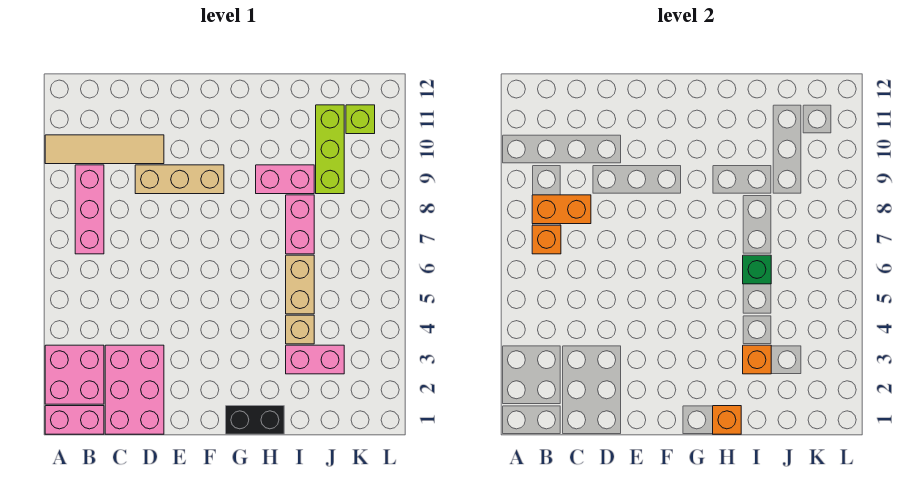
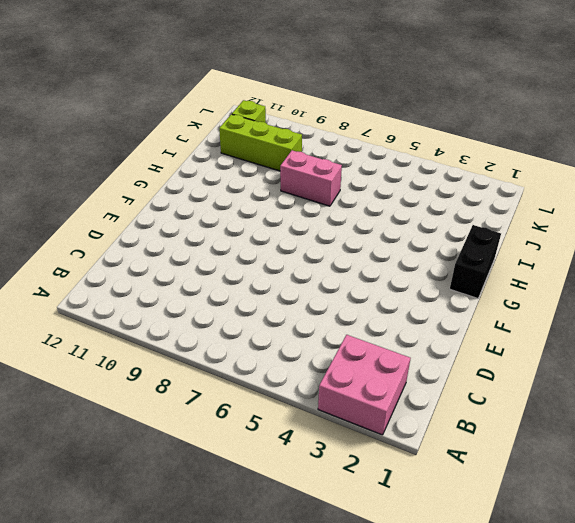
none -> pink brick A1:B1 level 1
none -> tan tile A10:D10 level 1
none -> pink brick B7:B9 level 1

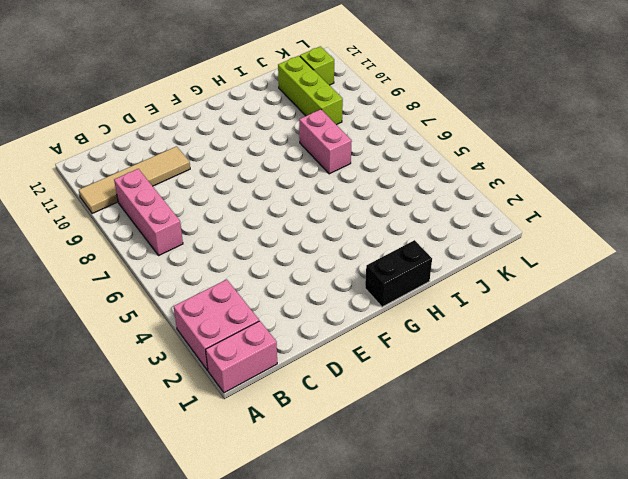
none -> pink brick C1:D3 level 1
none -> tan brick D9:F9 level 1
none -> pink brick H9:I9 level 1

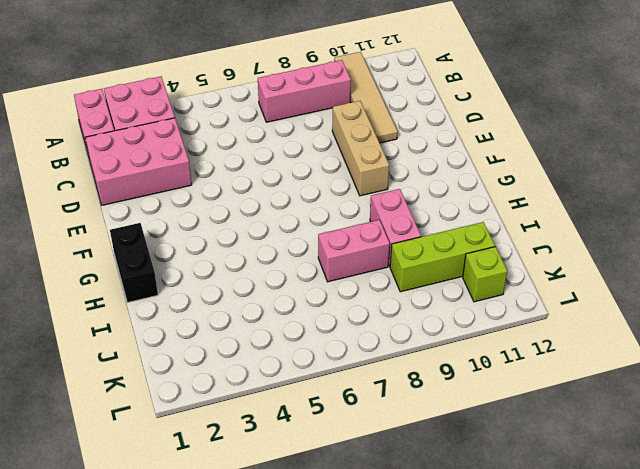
none -> pink brick I3:J3 level 1
none -> tan brick I4 level 1
none -> tan brick I5:I6 level 1

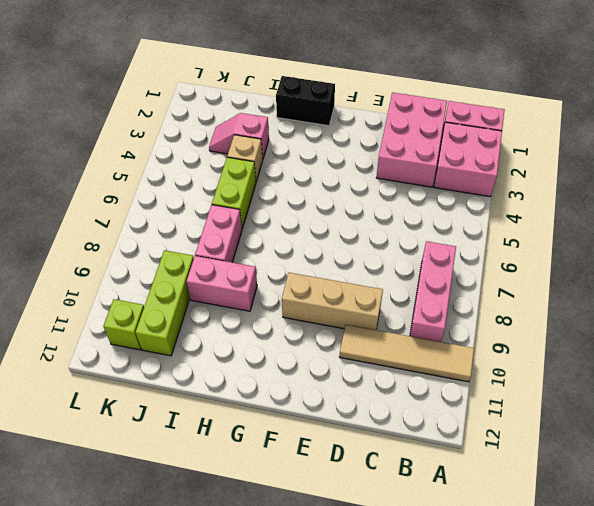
pink slope I3:J3 level 1 top I -> pink brick I3:J3 level 1
lime brick I5:I6 level 1 -> tan brick I5:I6 level 1
none -> orange brick B7 level 2
none -> orange brick B8:C8 level 2
none -> orange brick H1 level 2

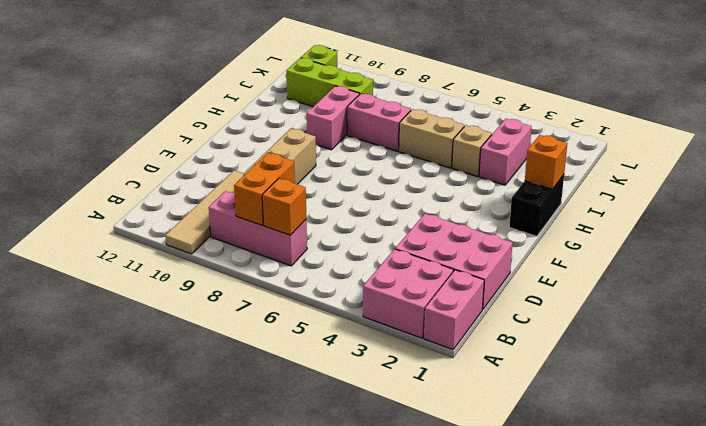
none -> orange brick I3 level 2
none -> green brick I6 level 2

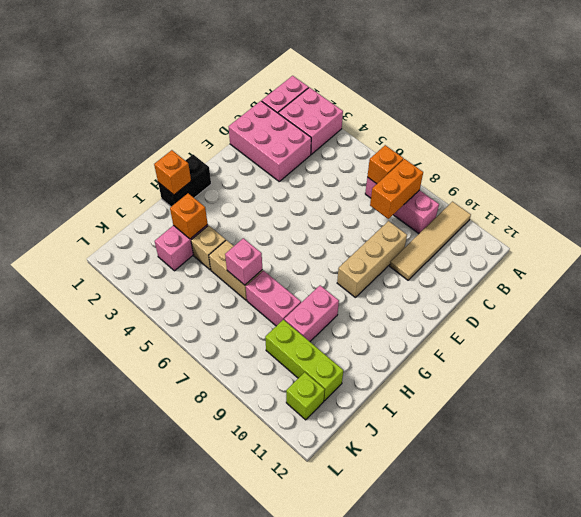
pink brick I6 level 2 -> green brick I6 level 2

